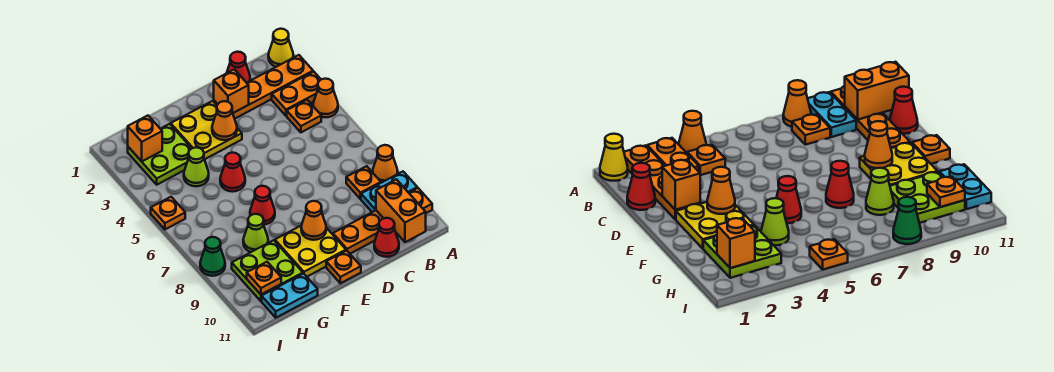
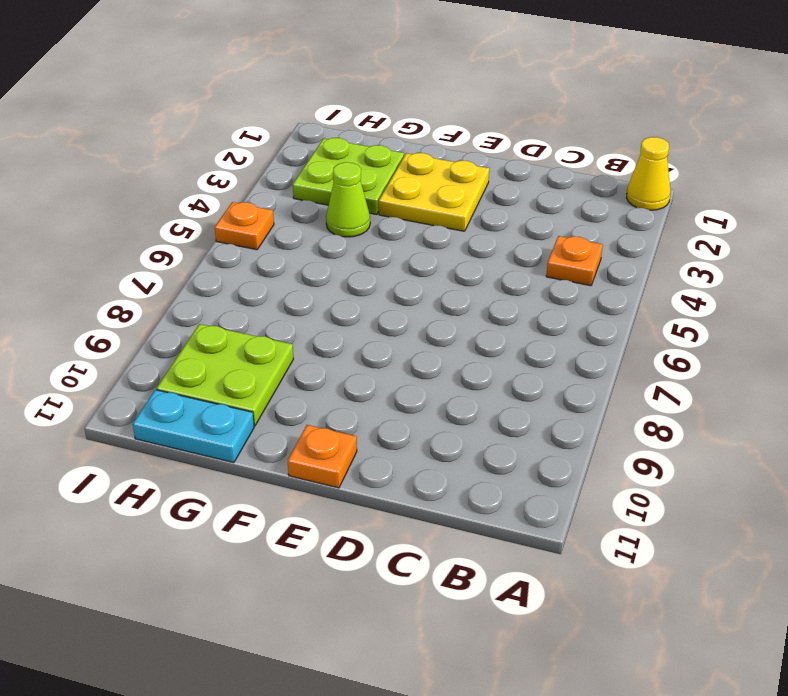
none -> orange plate A2:D2 level 1
none -> orange plate A3:B3 level 1
none -> orange cone A4 level 1

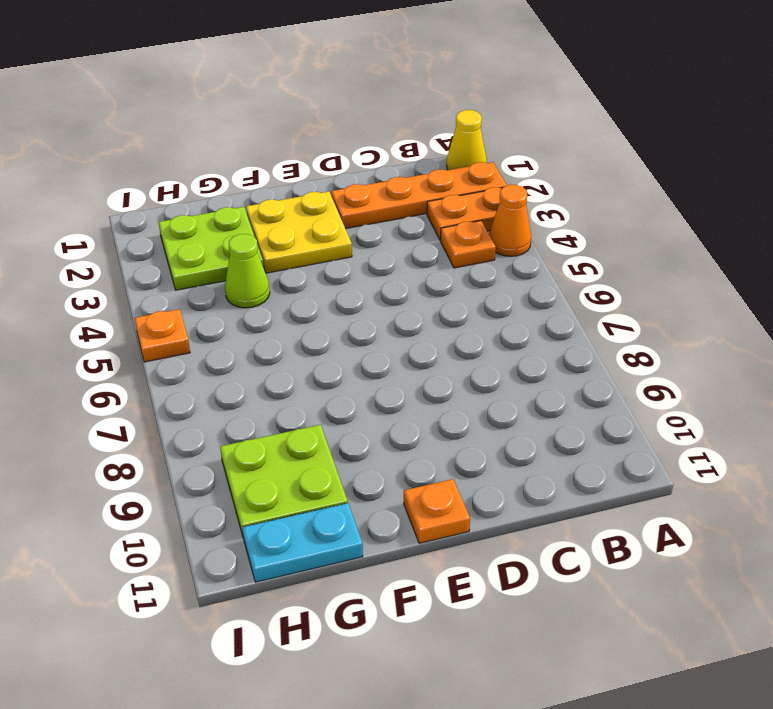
none -> orange cone A8 level 1
none -> cyan plate A9:B9 level 1
none -> orange plate A10:D10 level 1

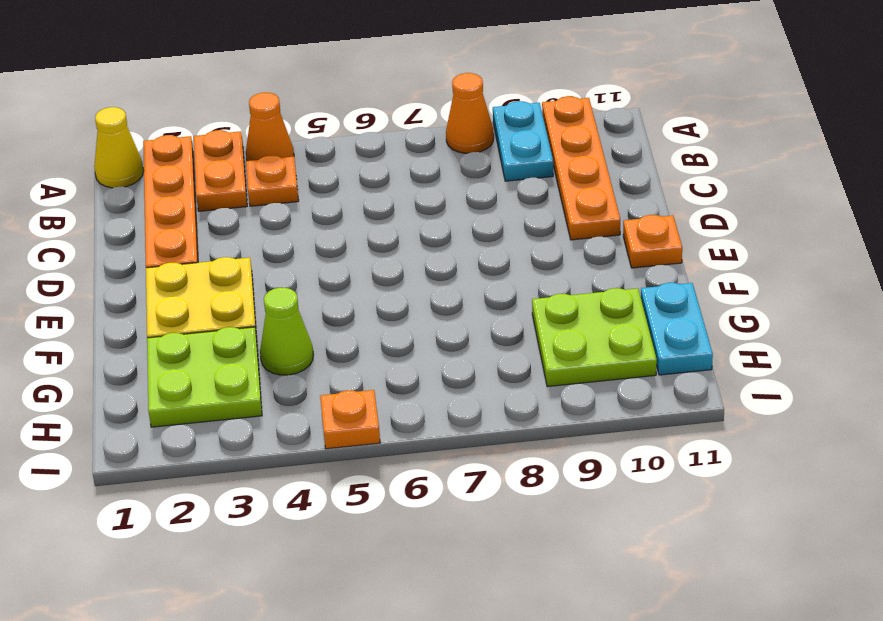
none -> orange plate B8 level 1
none -> red cone C1 level 1
none -> red cone C11 level 1

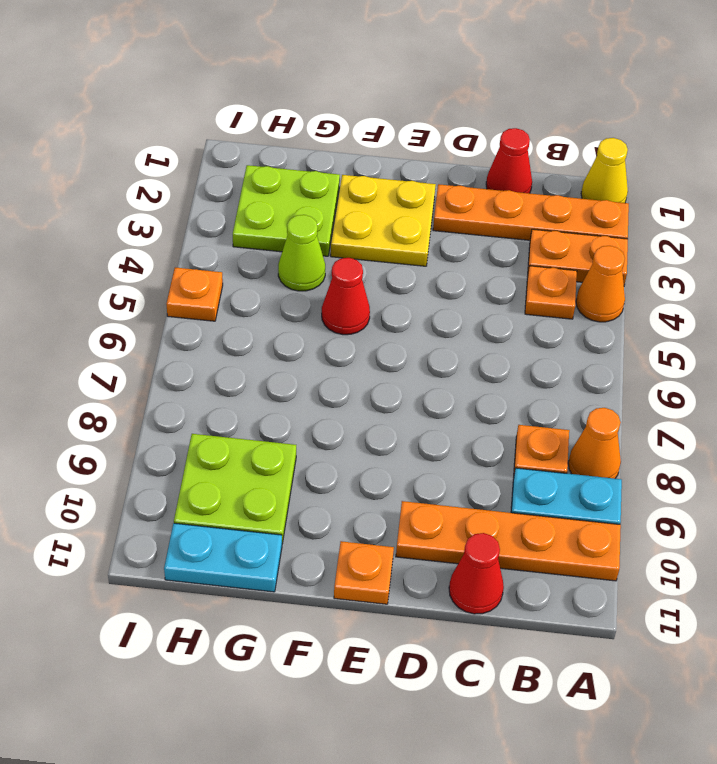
none -> yellow plate E9:F10 level 1
none -> red cone F7 level 1
none -> lime cone G8 level 1

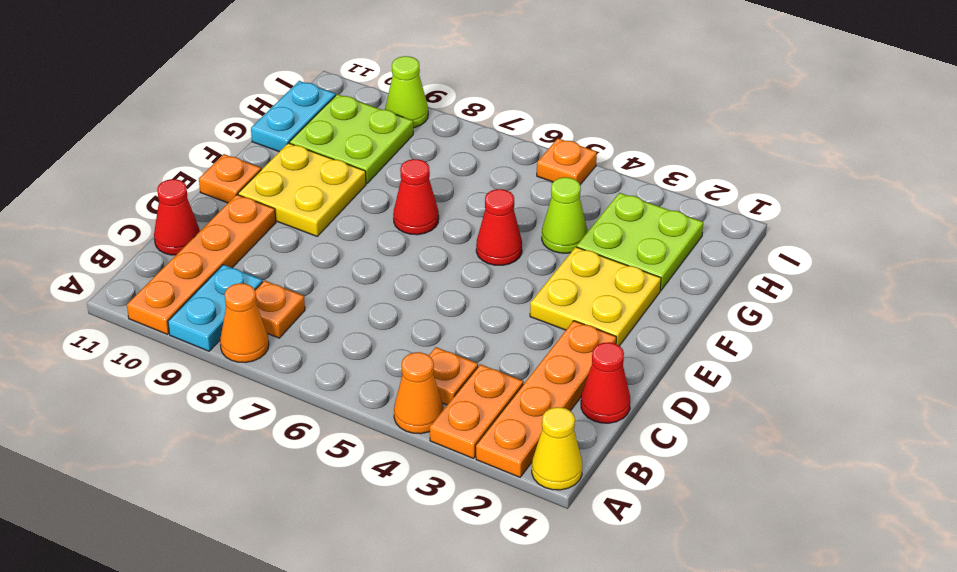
lime cone I9 level 1 -> lime cone G8 level 1
none -> green cone I8 level 1
none -> orange brick B10:B11 level 2
none -> orange brick D2 level 2

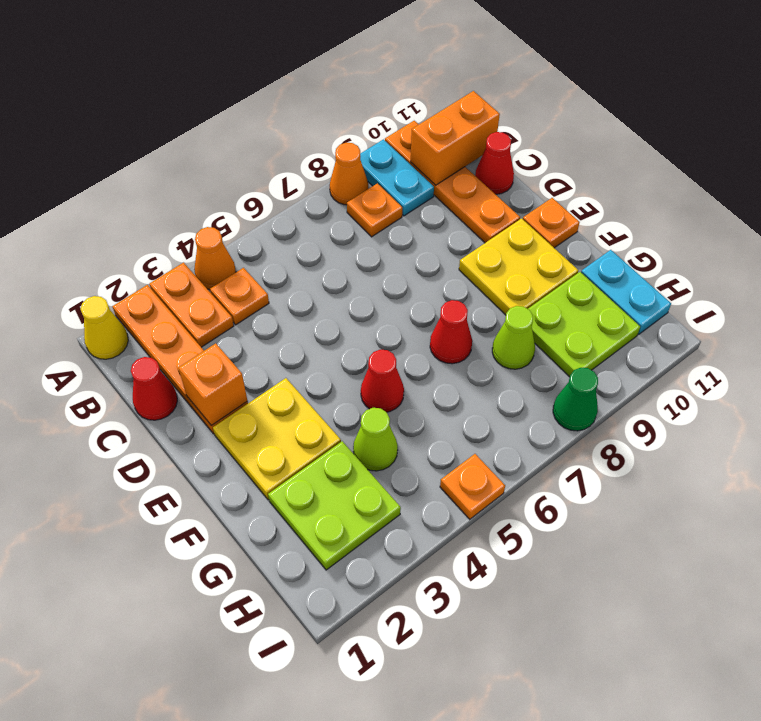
none -> orange cone E3 level 2
none -> orange cone E9 level 2
none -> orange brick H2 level 2

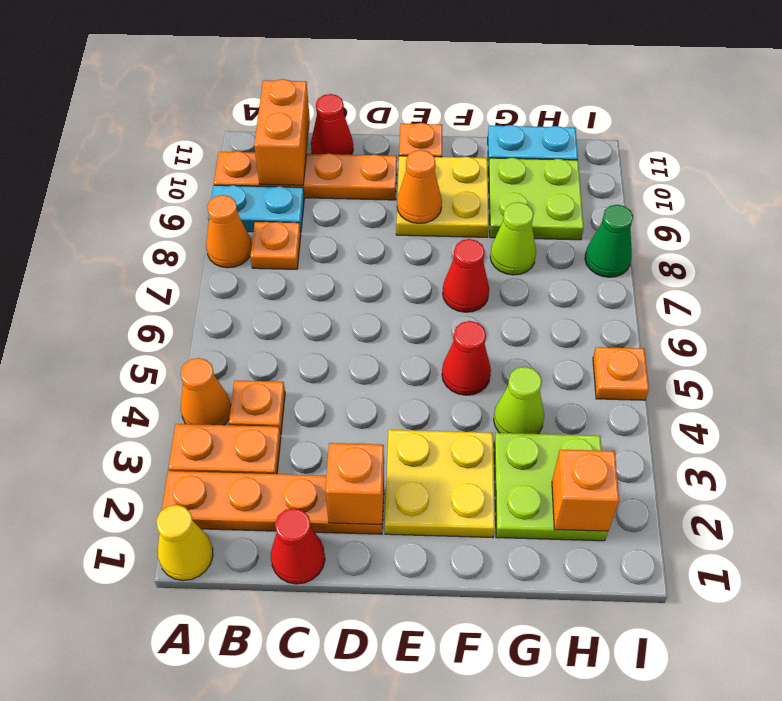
none -> orange cone E3 level 2
none -> orange plate H10 level 2

